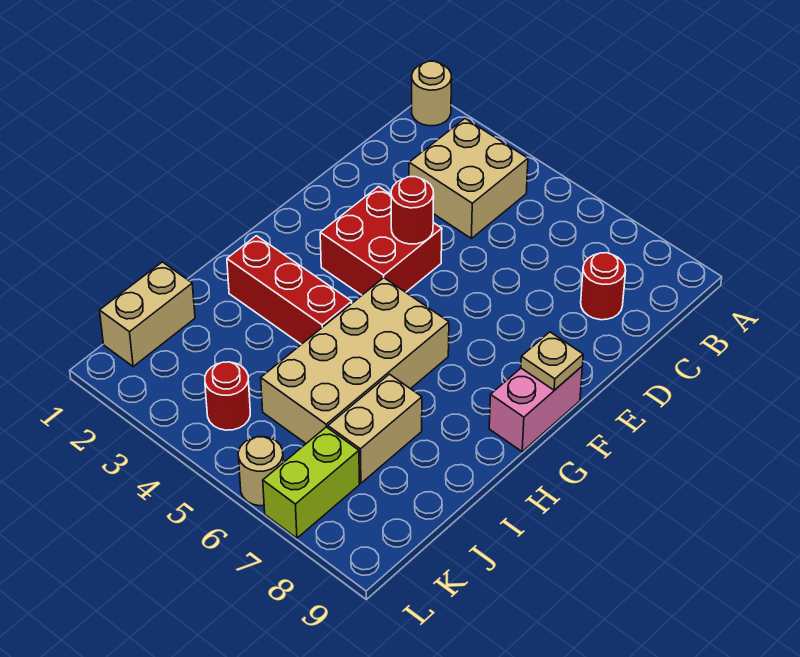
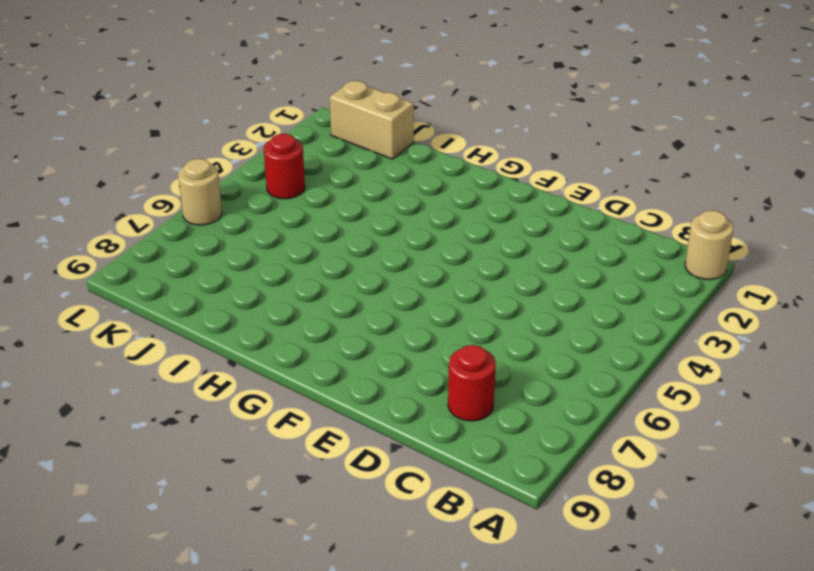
none -> tan brick B3:C4 level 1
none -> red brick E3:F4 level 1
none -> pink brick F9:G9 level 1

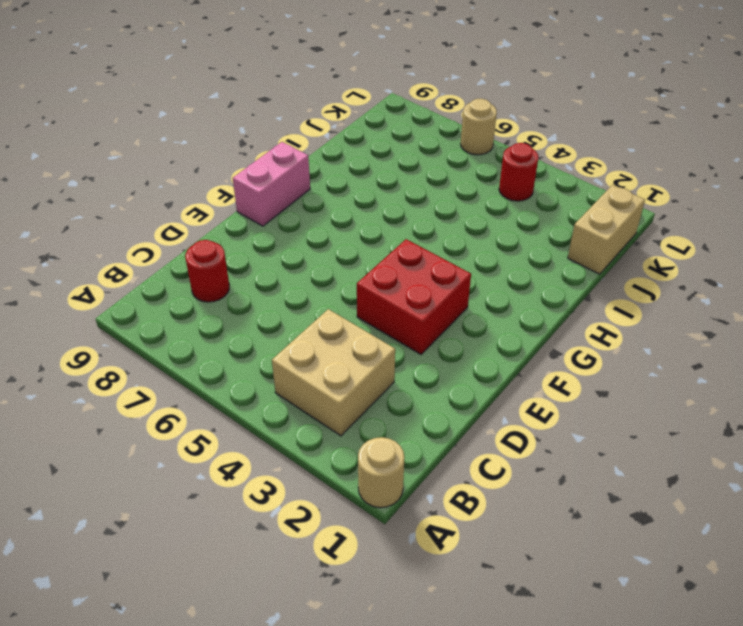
none -> tan brick G5:J6 level 1
none -> red brick H2:H4 level 1
none -> tan brick I7:J7 level 1

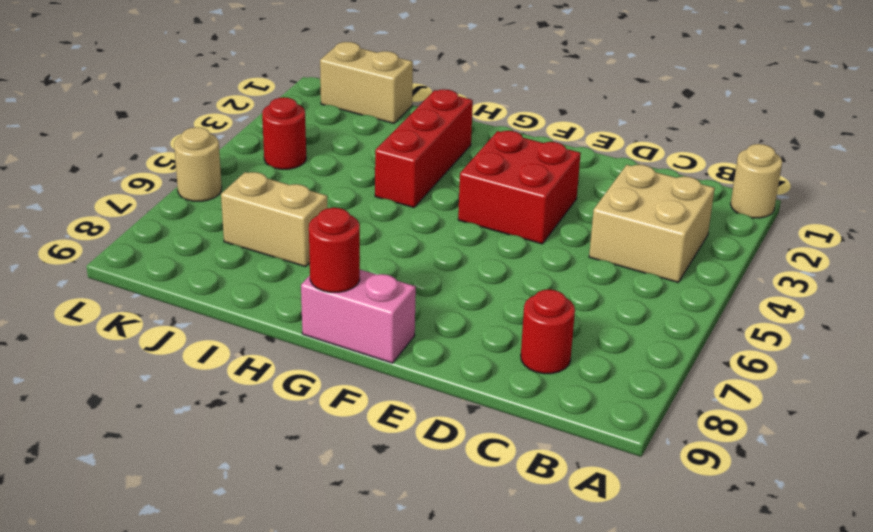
red round brick G9 level 2 -> red round brick E4 level 2
none -> tan brick G5:J6 level 1
none -> lime brick K7:L7 level 1
none -> tan plate F9 level 2

